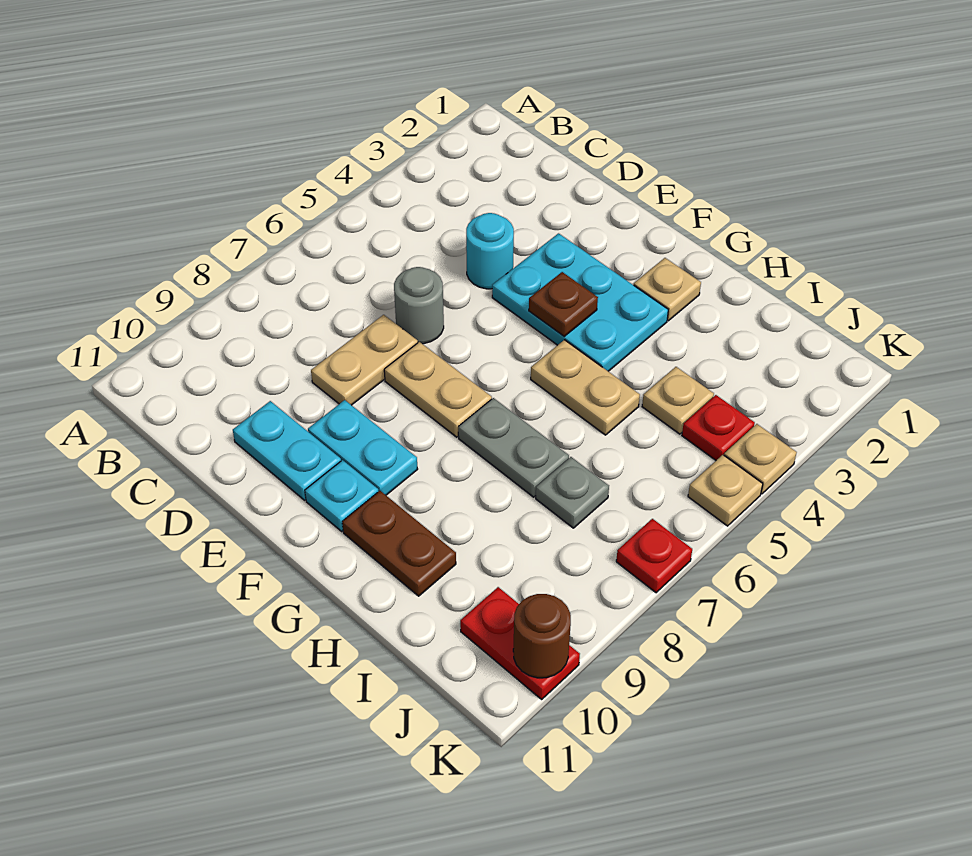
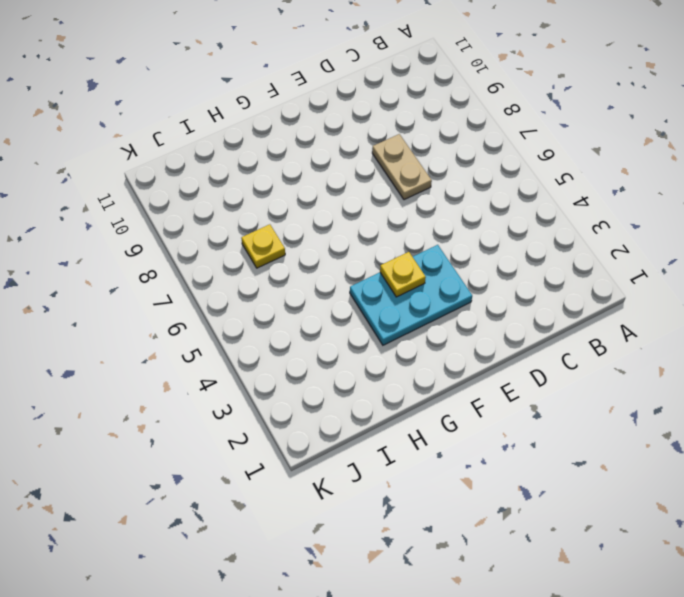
yellow plate F4 level 2 -> brown plate F4 level 2
yellow plate I7 level 1 -> grey plate I7 level 1
none -> cyan round brick D4 level 1
none -> grey round brick D6 level 1
none -> cyan plate D10:E10 level 1

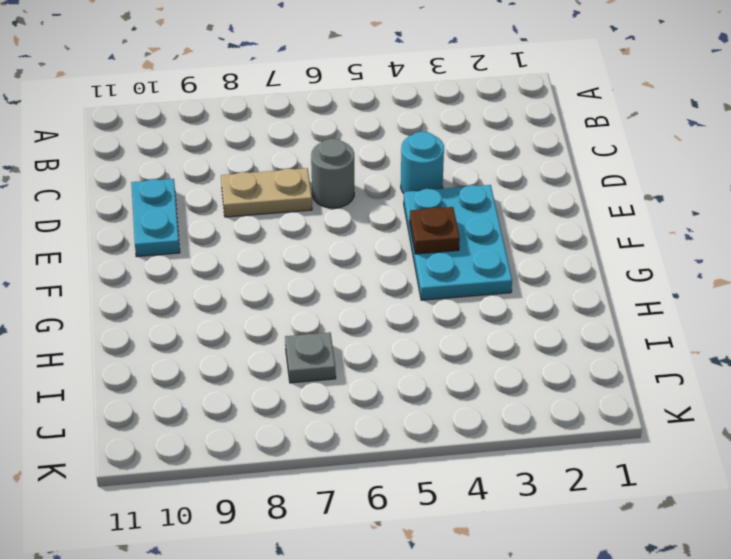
none -> tan plate E7:F7 level 1
none -> cyan plate E9:F9 level 1
none -> cyan plate F10 level 1

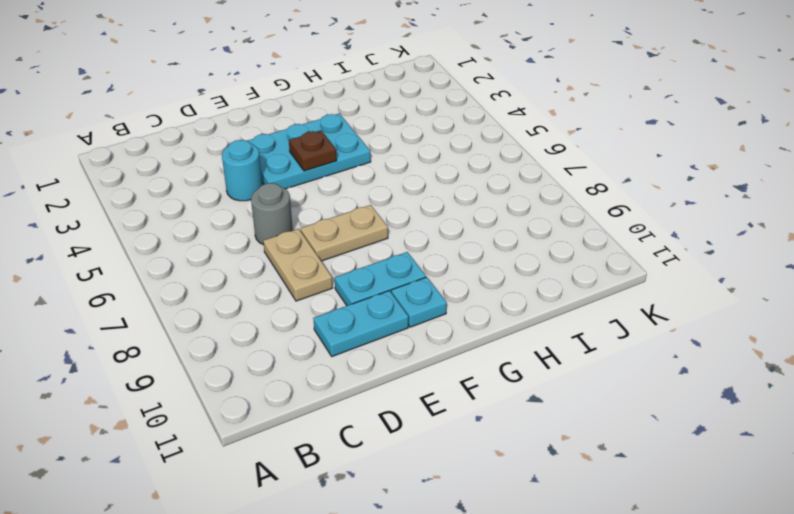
none -> tan plate G2 level 1
none -> tan plate G5:H5 level 1
none -> grey plate G7:H7 level 1

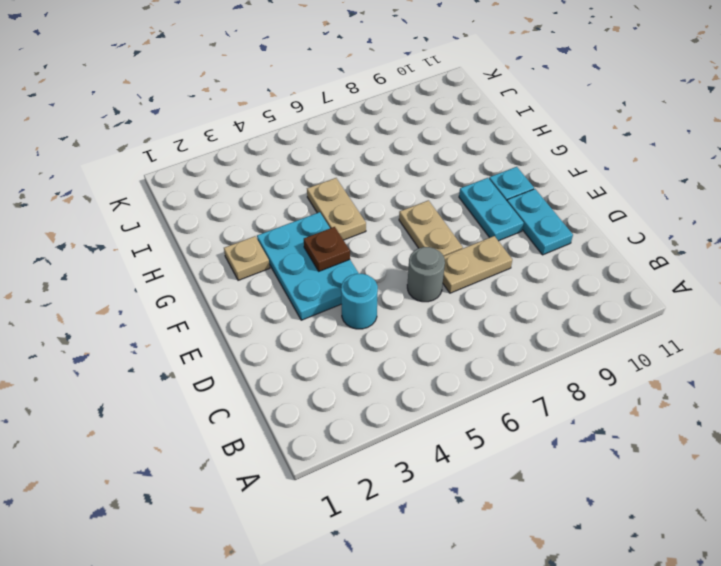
none -> grey plate G7:H7 level 1
none -> brown plate G10:H10 level 1
none -> tan plate I4 level 1

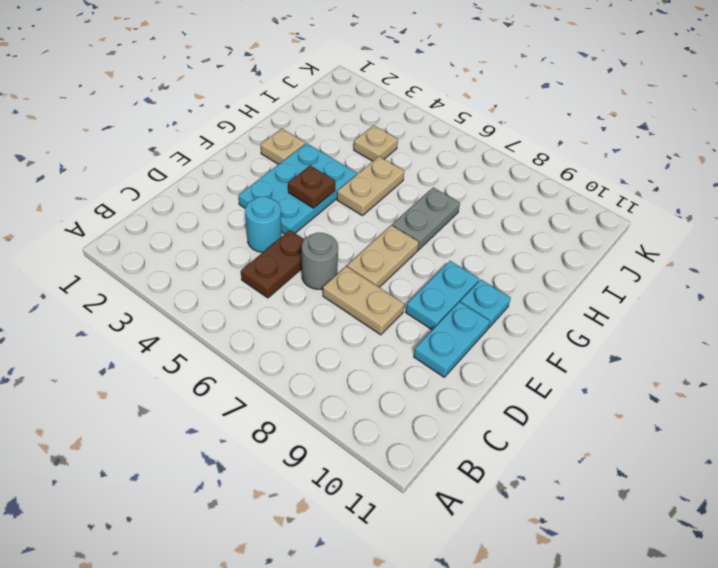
brown plate C5:D5 level 1 -> brown plate G10:H10 level 1
none -> grey plate I7 level 1
none -> red plate J4 level 1
none -> red plate J10:K10 level 1

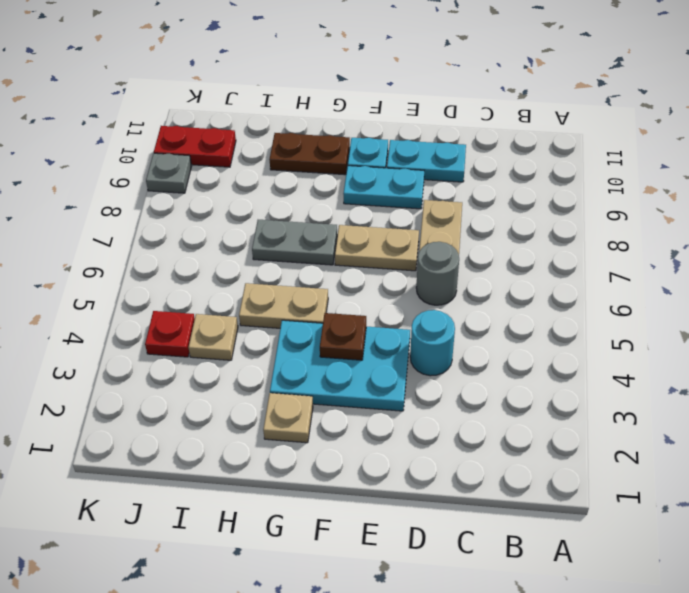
grey plate K9 level 1 -> grey plate I7 level 1
none -> tan plate K4 level 1
none -> tan plate K5 level 1
none -> red plate K7 level 1

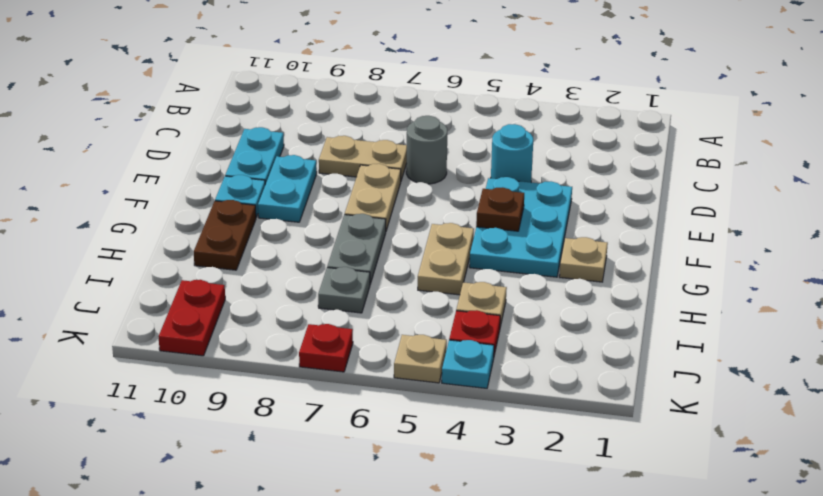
cyan plate K4 level 1 -> tan plate K4 level 1
none -> brown round brick K10 level 2

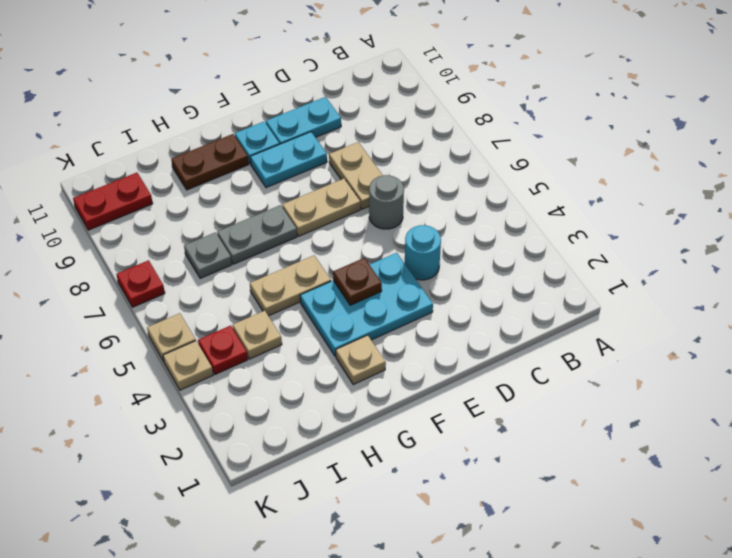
none -> brown round brick K10 level 2

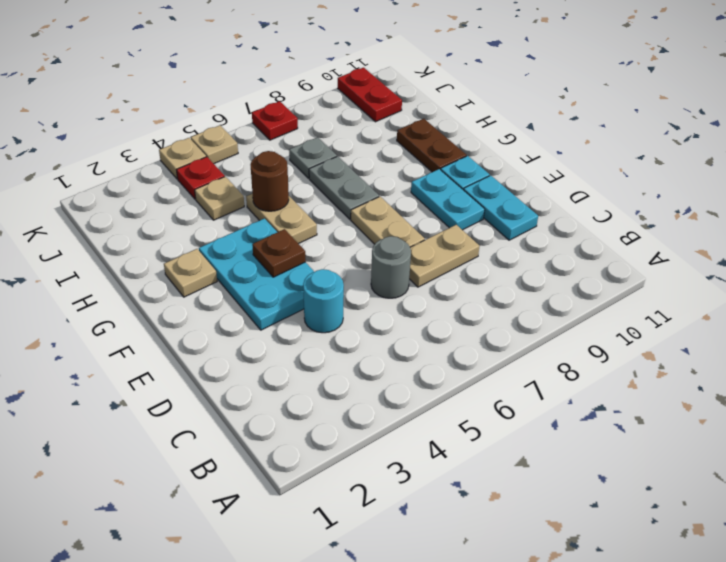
brown round brick H5 level 2 -> brown round brick K10 level 2

